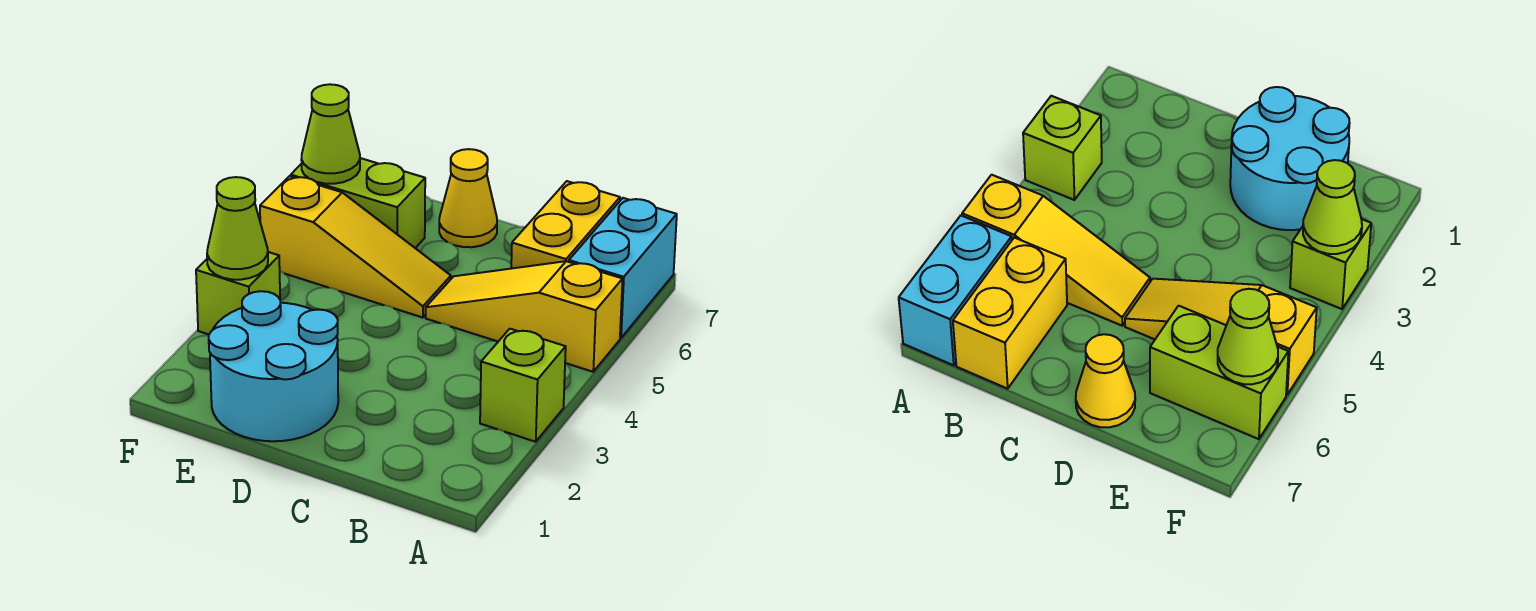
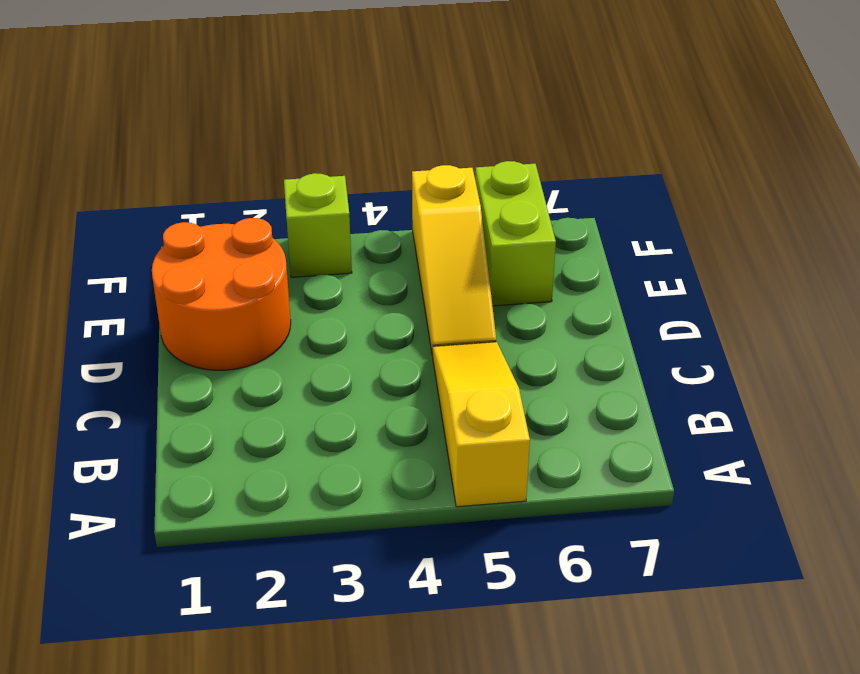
orange round brick D1:E2 level 1 -> cyan round brick D1:E2 level 1
none -> lime brick A3 level 1
none -> cyan brick A6:A7 level 1

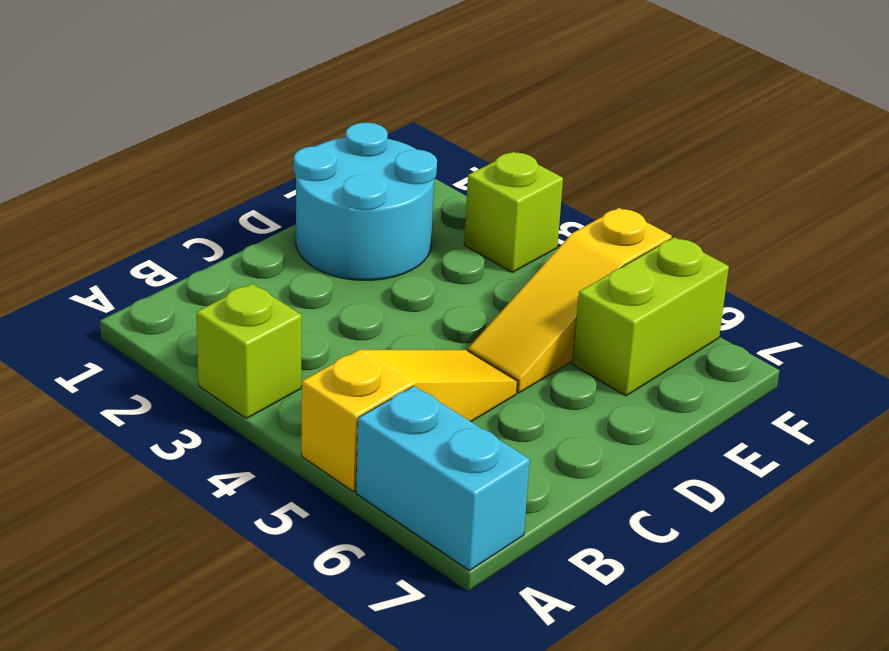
none -> yellow brick B6:B7 level 1
none -> yellow cone D7 level 1

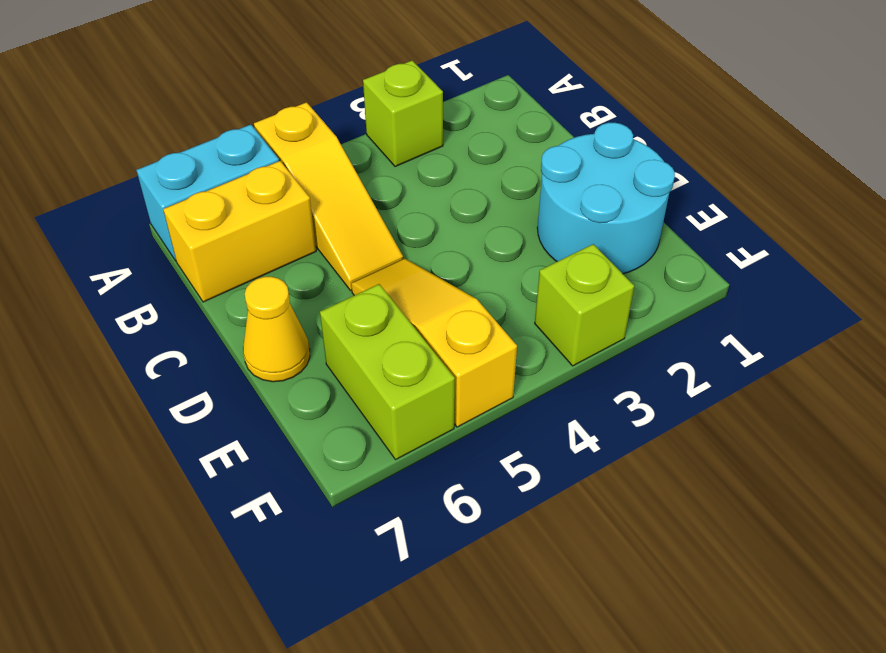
none -> lime cone F3 level 2
none -> lime cone F6 level 2

